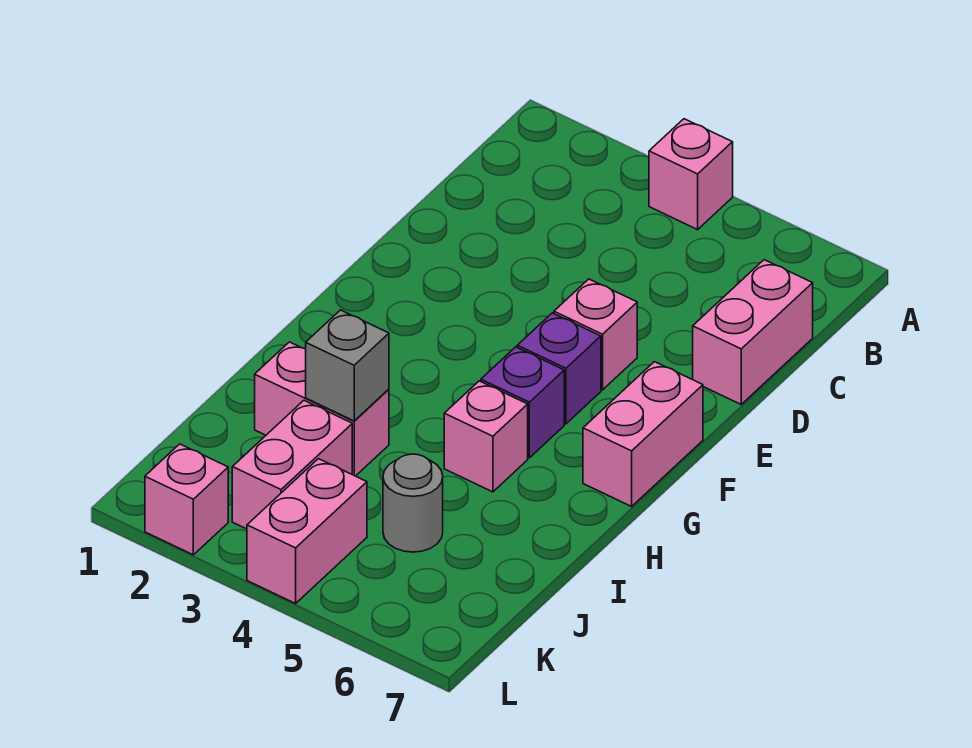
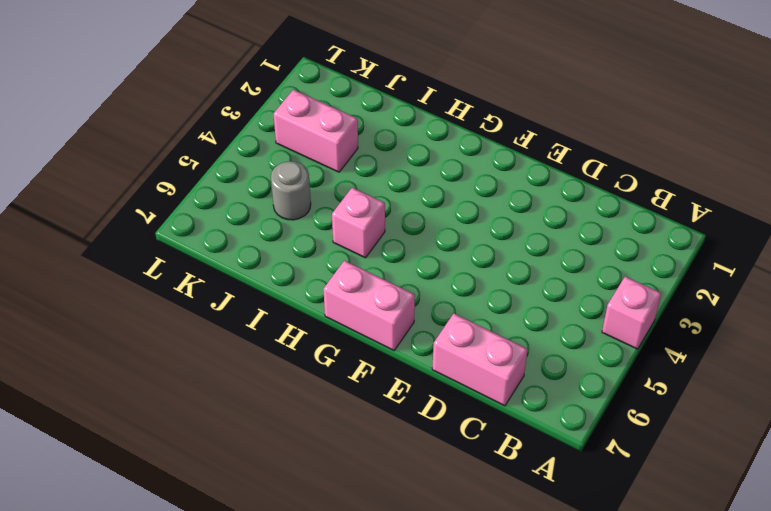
none -> pink brick E5 level 1
none -> purple brick F5 level 1
none -> purple brick G5 level 1

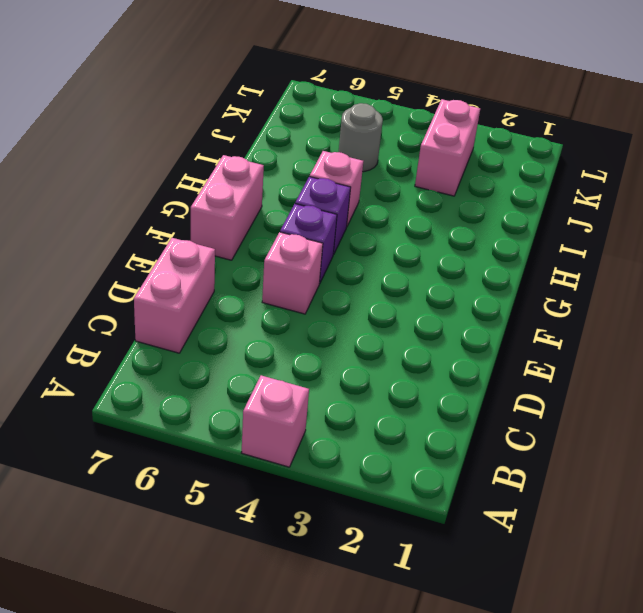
none -> pink brick I2:I3 level 1
none -> pink brick K4:L4 level 1
none -> pink brick L2 level 1

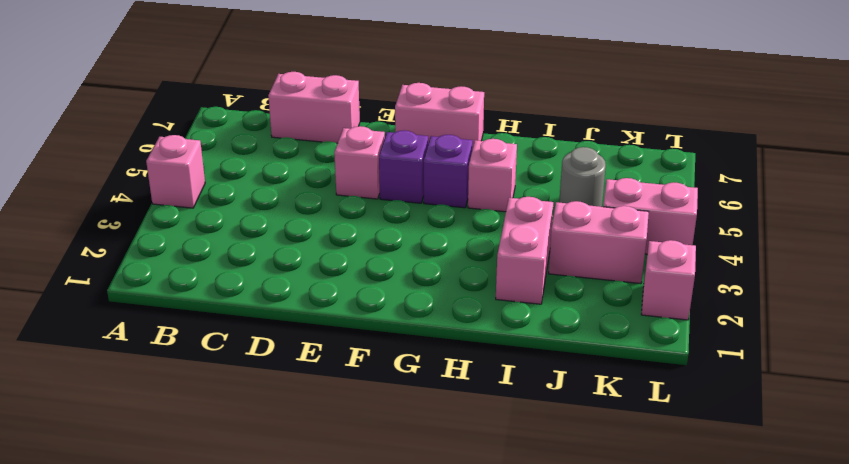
none -> grey brick I3 level 2

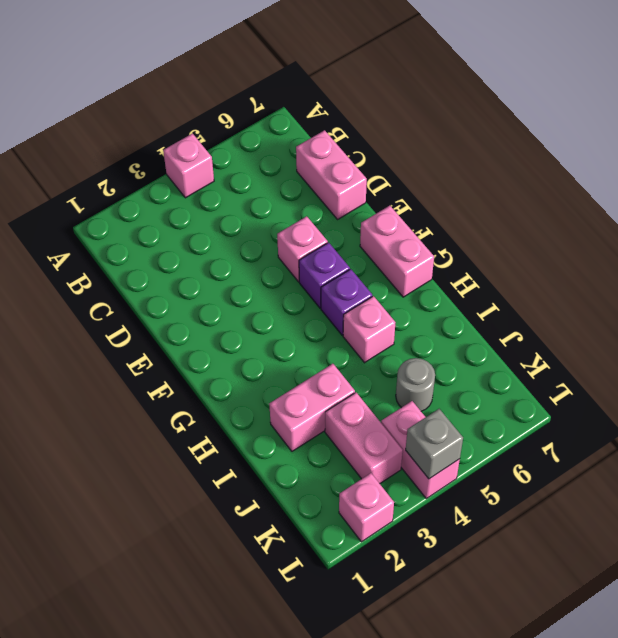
grey brick L4 level 2 -> grey brick I3 level 2

